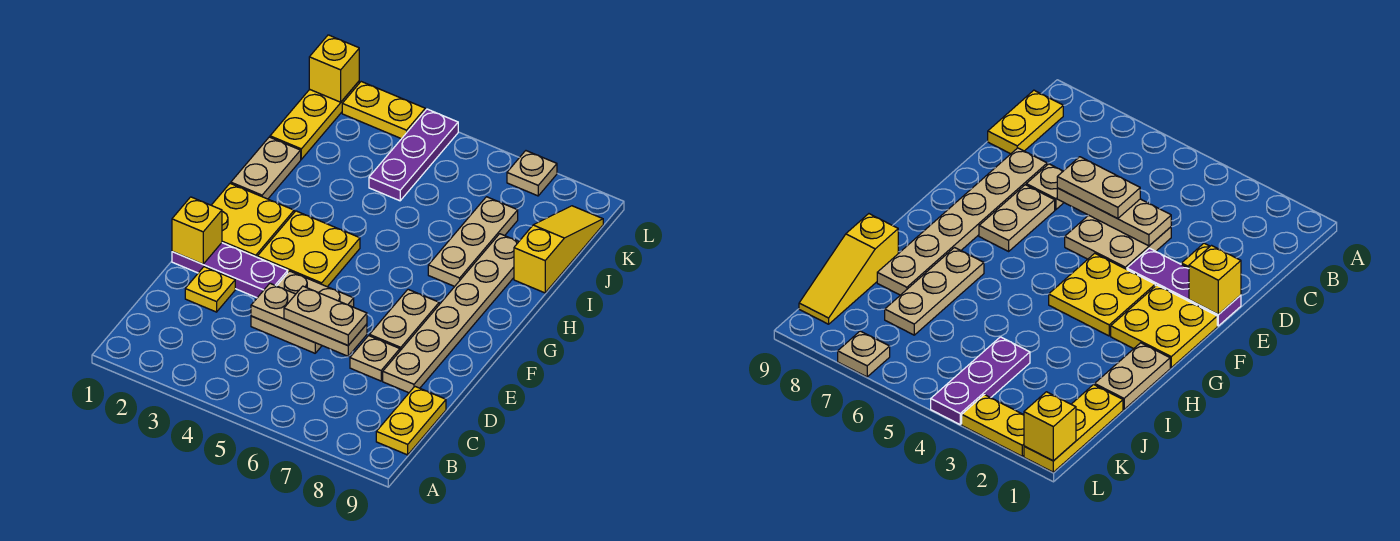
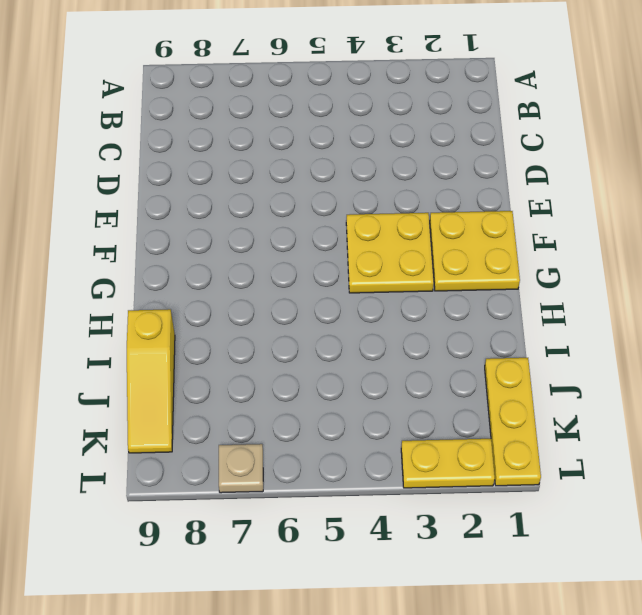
none -> yellow plate B9:C9 level 1
none -> yellow plate D2 level 1
none -> tan plate D4:E5 level 1

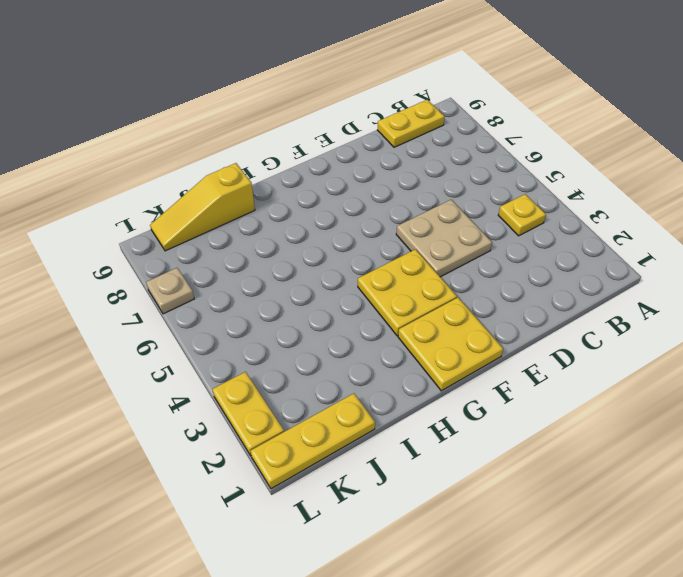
yellow plate B4 level 1 -> yellow plate D2 level 1
none -> tan plate D7 level 1
none -> tan plate D8:I8 level 1
none -> purple plate E1:E3 level 1

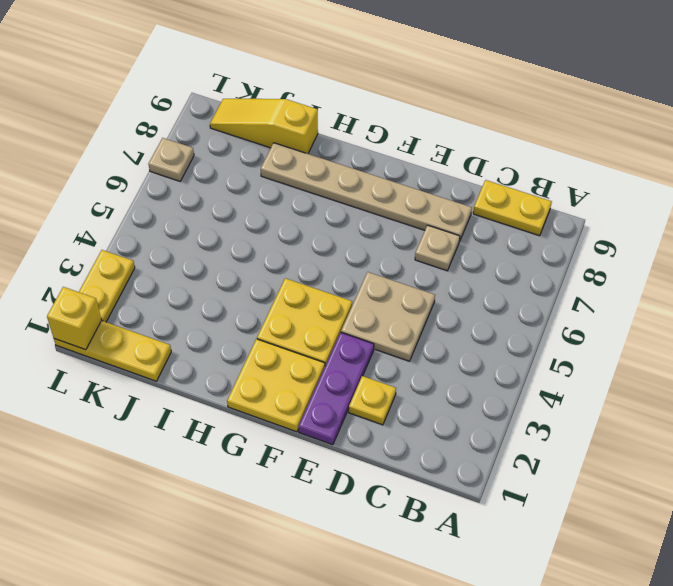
none -> tan plate E7:F7 level 1
none -> tan plate H1:I1 level 1
none -> tan plate H7:J7 level 1

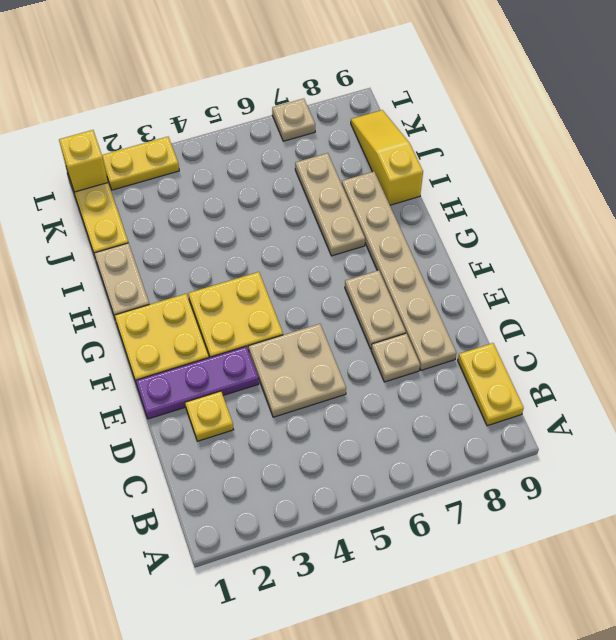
none -> purple plate J4:L4 level 1
none -> tan plate D4:D6 level 2
none -> yellow brick E1 level 2

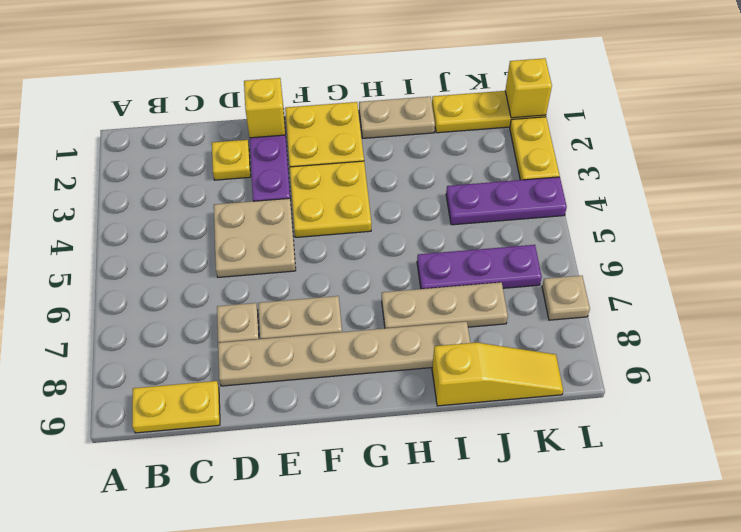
purple plate I6:K6 level 1 -> none
none -> tan plate D4:D6 level 2
none -> tan plate D5:D6 level 3

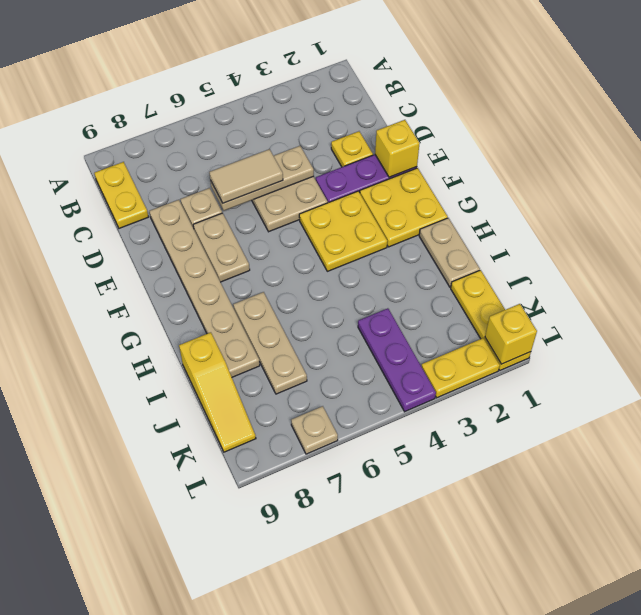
tan tile D5:D6 level 3 -> tan plate D5:D6 level 3

